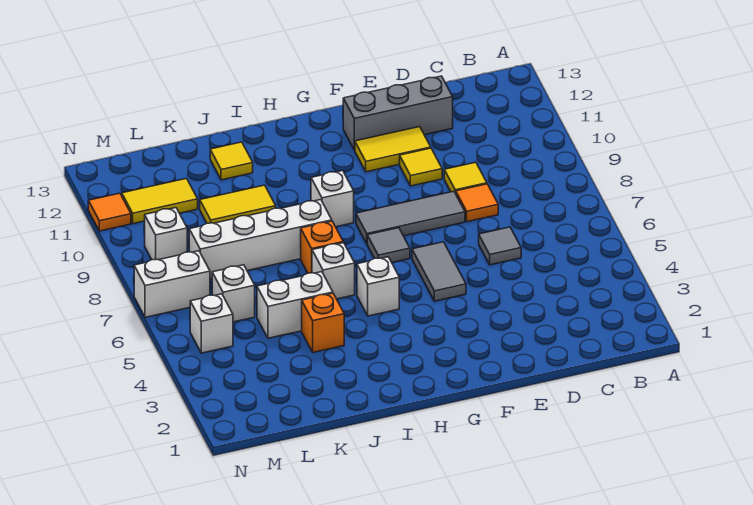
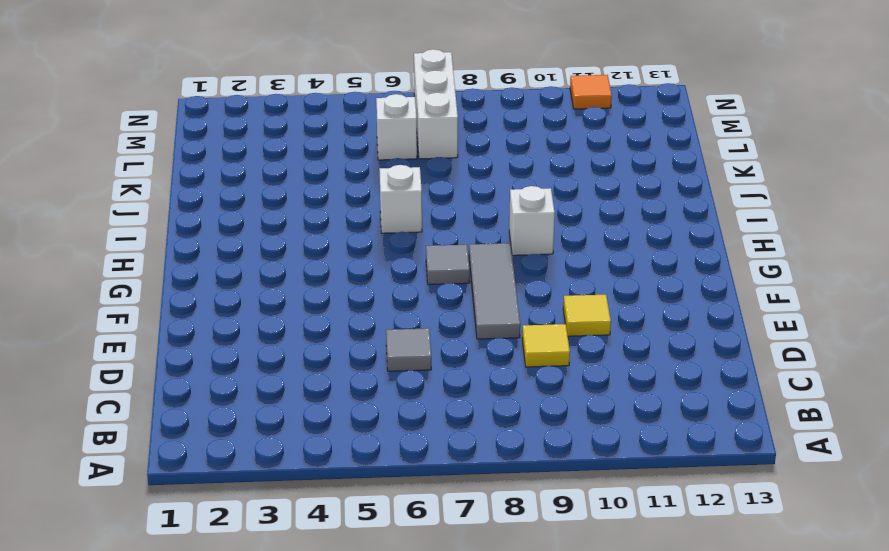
white brick L7:N7 level 1 -> white brick M7:N7 level 1
none -> orange tile D8 level 1
none -> grey brick D12:F12 level 1
none -> yellow tile E11:F11 level 1

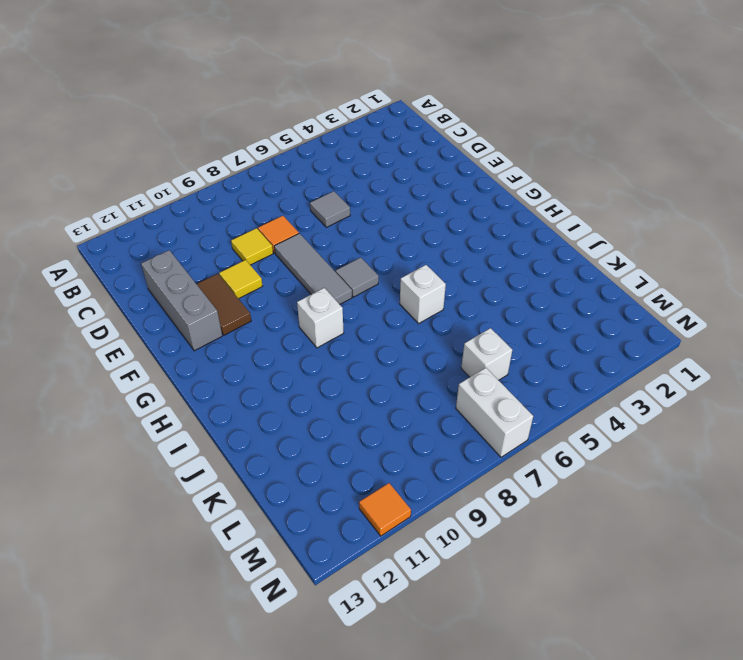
brown tile E11:F11 level 1 -> yellow tile E11:F11 level 1
none -> grey tile F5:F6 level 1
none -> white brick H5 level 1
none -> orange brick I7 level 1

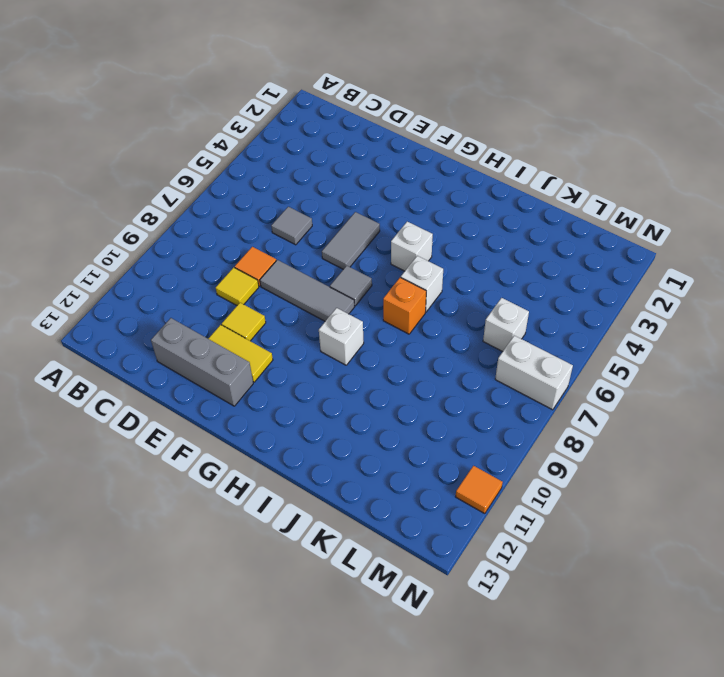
none -> white brick I8:L8 level 1
none -> orange brick J4 level 1
none -> white brick J5:K5 level 1

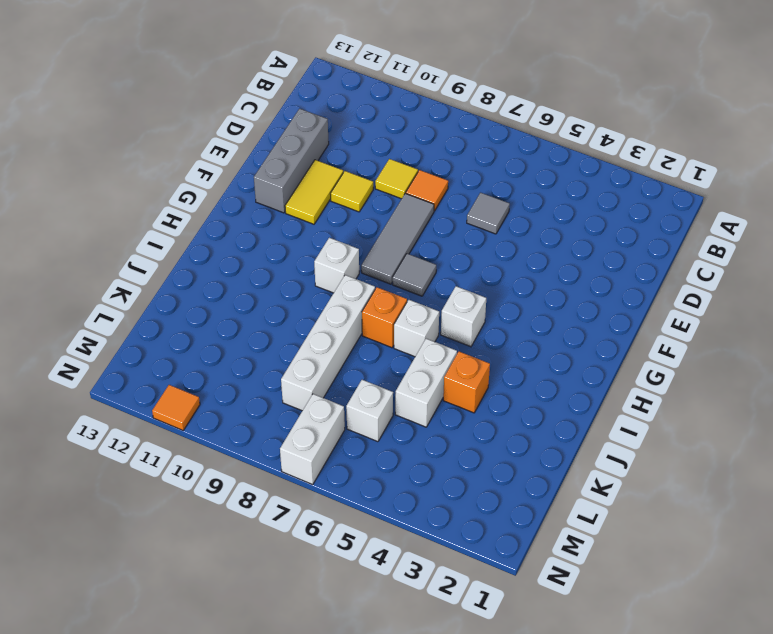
none -> grey tile F5:F6 level 1
none -> yellow tile J10:K10 level 1
none -> yellow tile J12 level 1

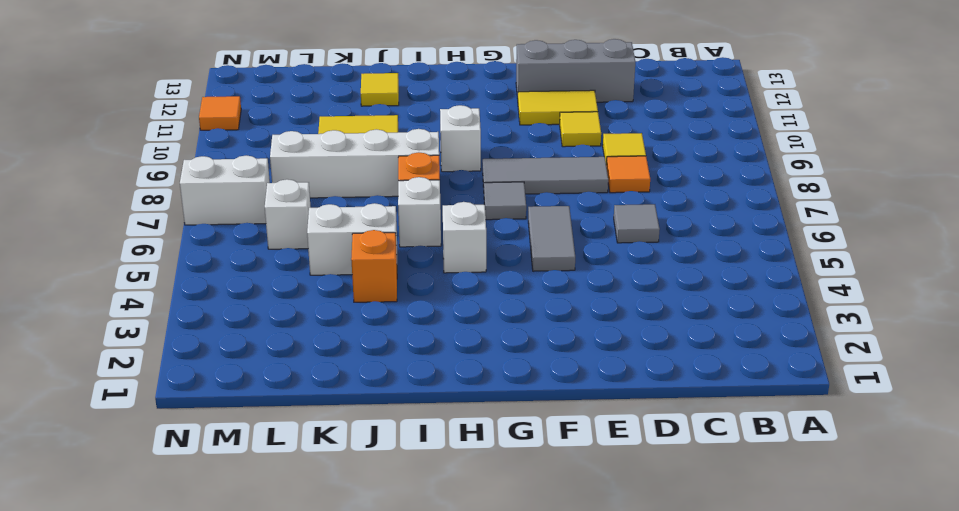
none -> yellow tile L11:M11 level 1
none -> white brick M5 level 1
none -> white brick M9 level 1

